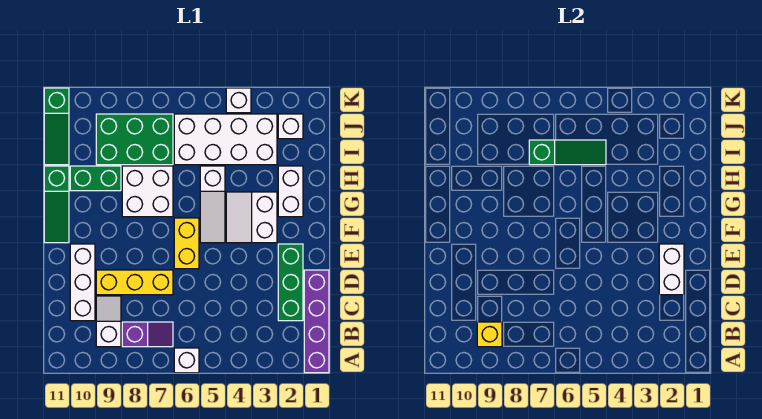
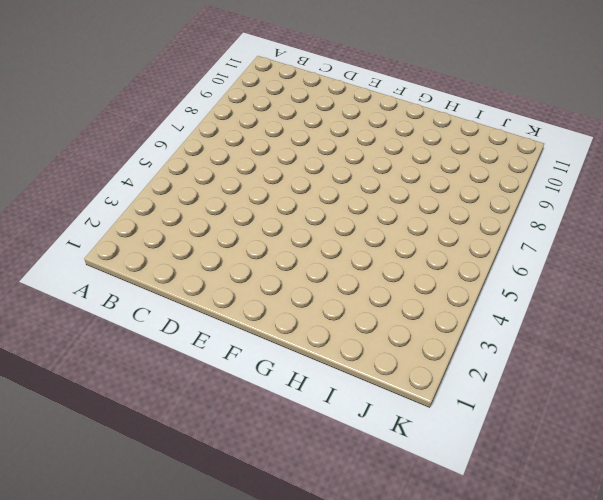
none -> purple brick A1:D1 level 1
none -> white brick A6 level 1
none -> purple slope B7:B8 level 1 top 8

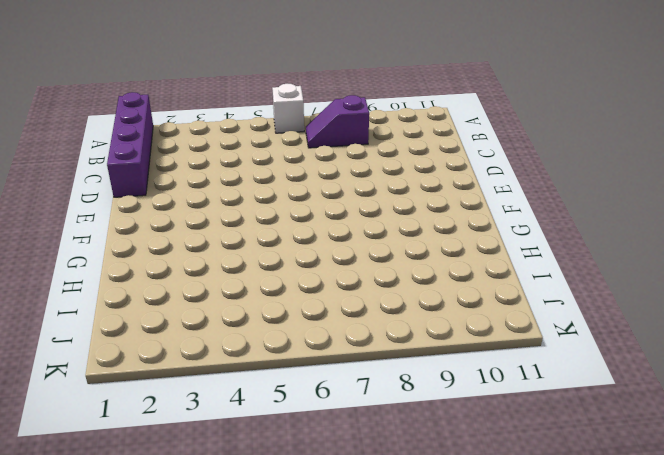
none -> white slope B9:C9 level 1 top B
none -> green brick C2:E2 level 1
none -> white brick C10:E10 level 1

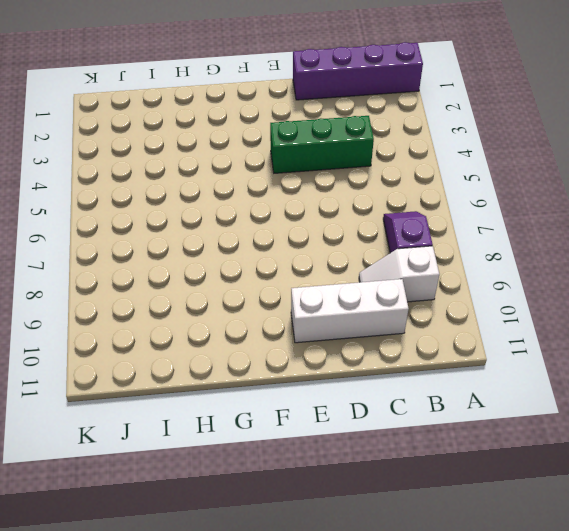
green brick C4:E4 level 1 -> green brick C2:E2 level 1
none -> white brick A6 level 1
none -> yellow brick D7:D9 level 1
none -> yellow brick E6:F6 level 1

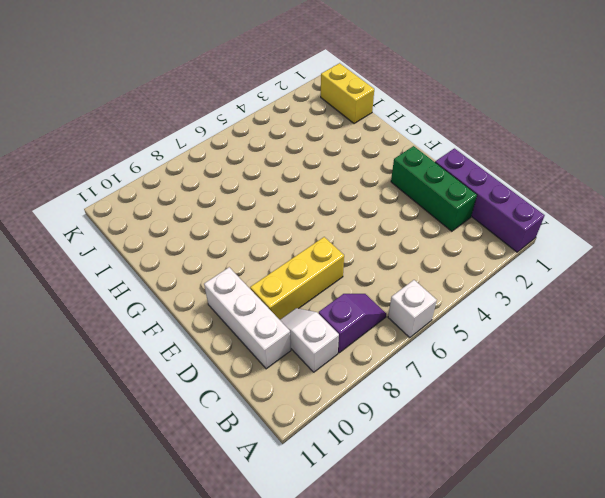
yellow brick I1:J1 level 1 -> yellow brick E6:F6 level 1
none -> white slope F3:G4 level 1 top 3
none -> white slope F5:H5 level 1 top H
none -> green slope F11:H11 level 1 top H

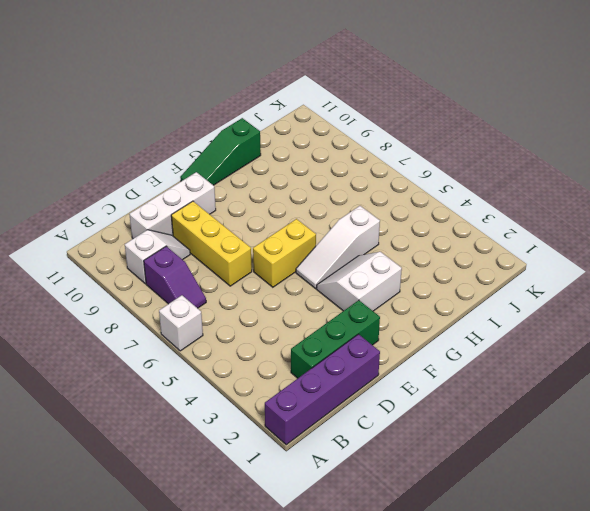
none -> white brick G2:H2 level 1
none -> white brick G7:H8 level 1
none -> green brick H9:H10 level 1

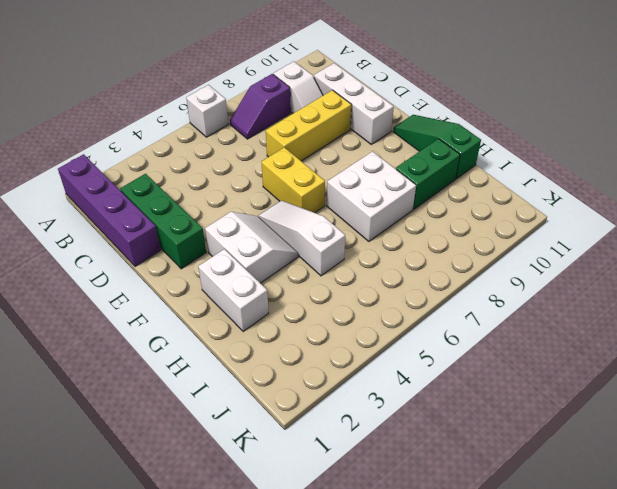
none -> white brick I3:J6 level 1
none -> green brick I7:J9 level 1
none -> green slope I11:K11 level 1 top K

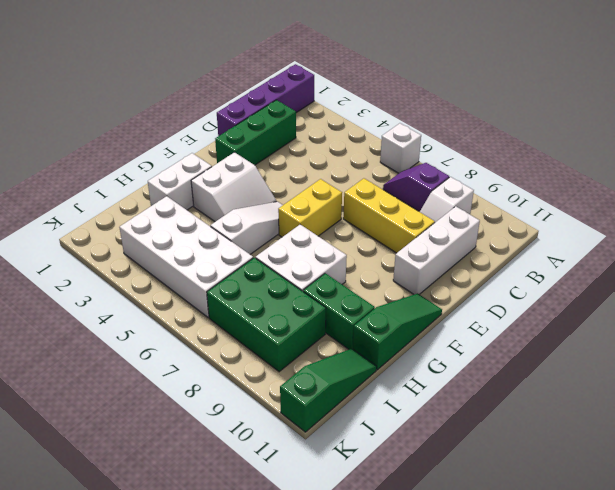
none -> white brick J2 level 1
none -> white brick K4 level 1
none -> yellow brick B9 level 2

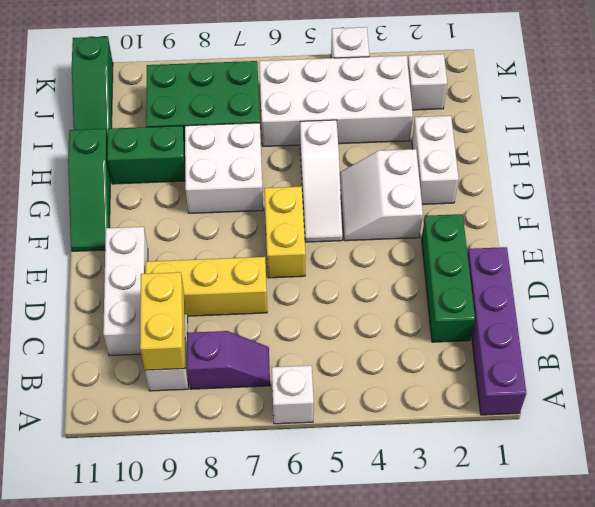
yellow brick B9:C9 level 2 -> yellow brick B9 level 2
none -> white brick D2:E2 level 2
none -> green slope I5:I7 level 2 top 7

